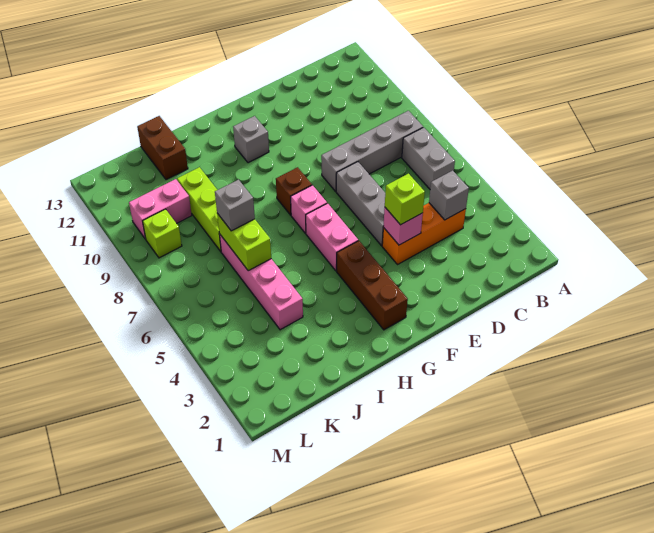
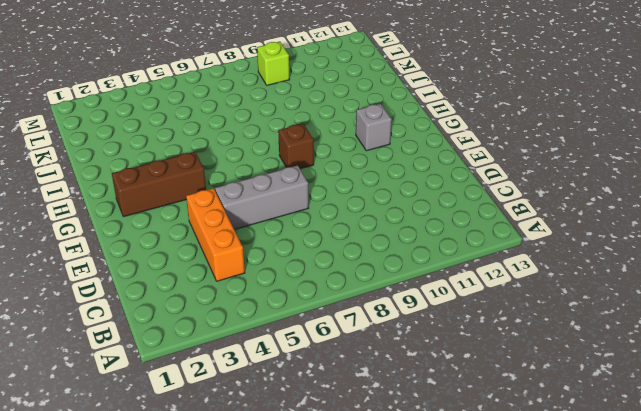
none -> grey brick B6:B7 level 1
none -> grey brick B8:E8 level 1
none -> pink brick G5:G6 level 1

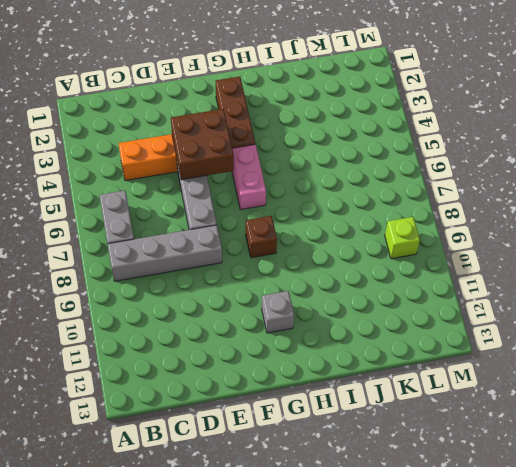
brown brick E4:F5 level 2 -> pink brick E4 level 2
none -> pink brick G7 level 1
none -> pink brick J4:J7 level 1
none -> lime brick J8:J10 level 1

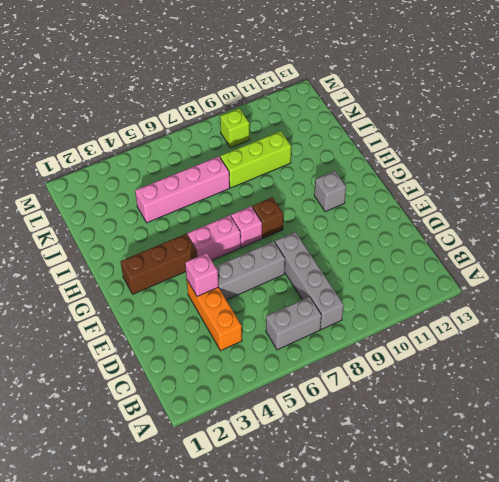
none -> brown brick J12:J13 level 1
none -> pink brick K10:L10 level 1
none -> grey brick C4 level 2

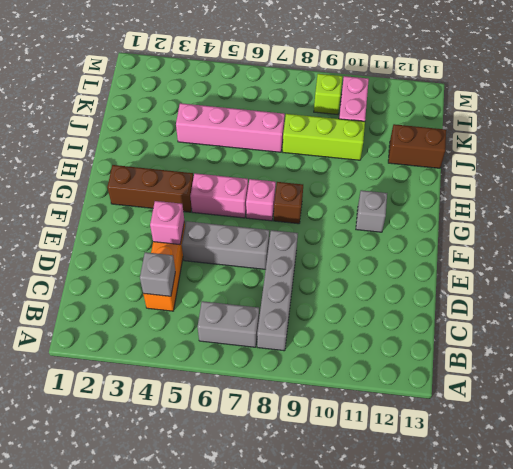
none -> lime brick J6:J7 level 2
none -> lime brick E4 level 3
none -> grey brick J7 level 3

